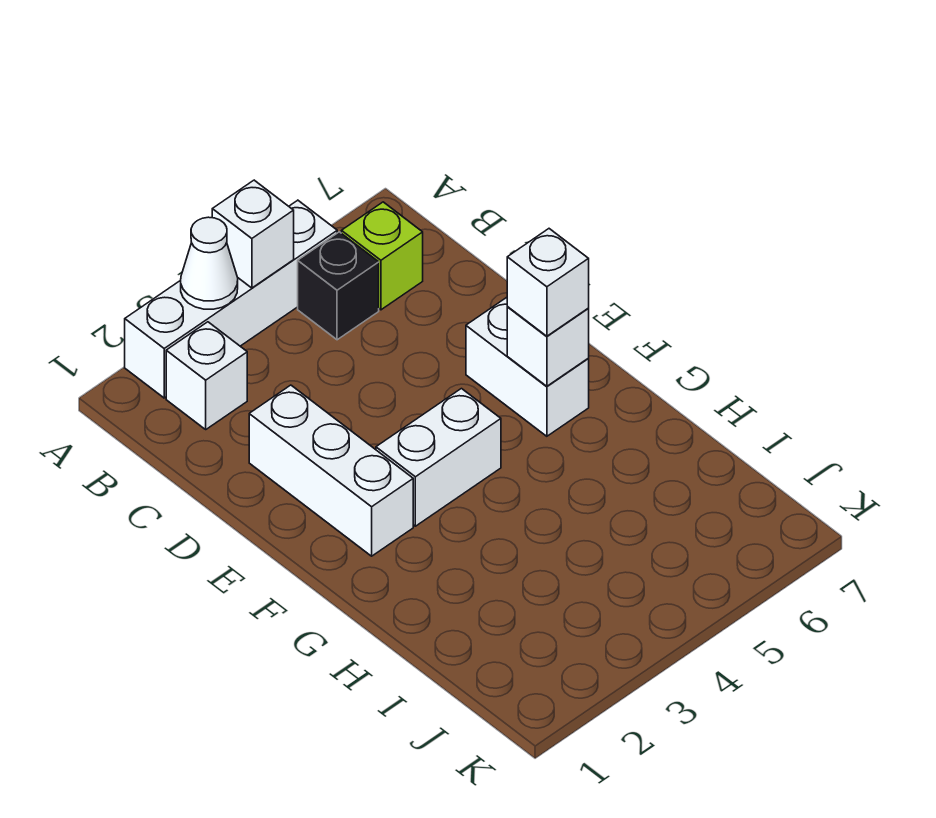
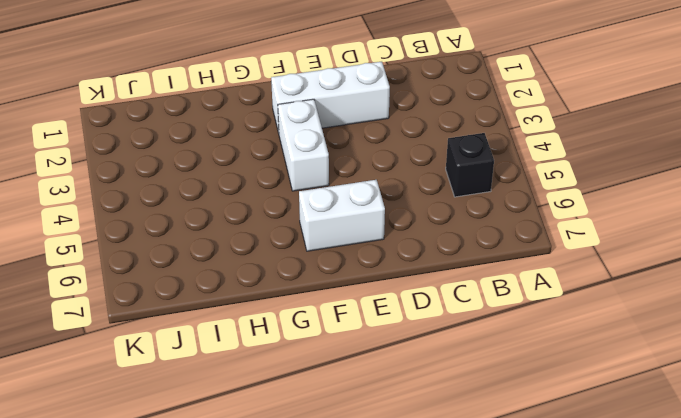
none -> white brick A2:A5 level 1
none -> white brick B2 level 1

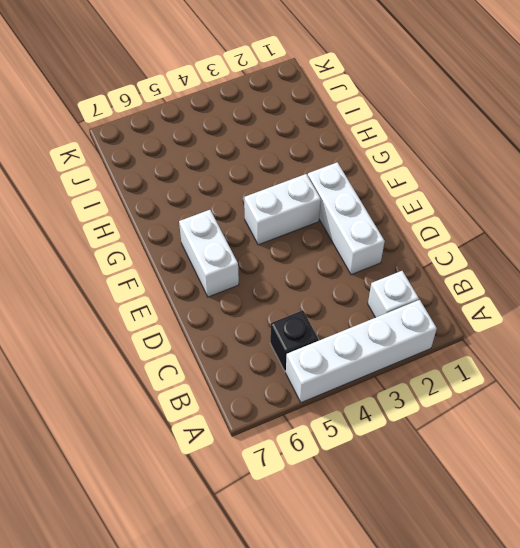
none -> lime brick B6 level 1
none -> white cone A3 level 2

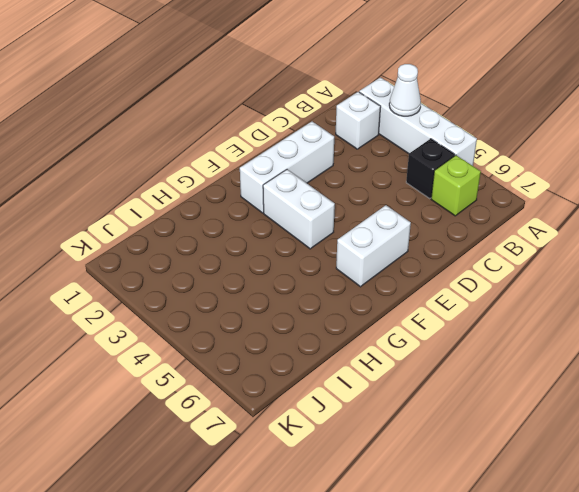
none -> white brick A4 level 2
none -> white brick F6 level 2

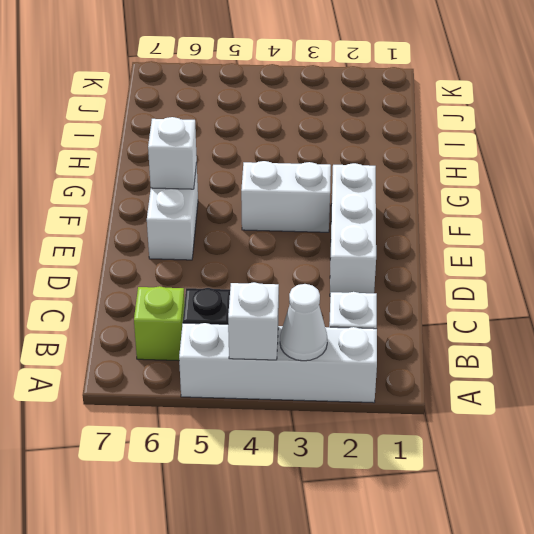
none -> white brick F6 level 3

